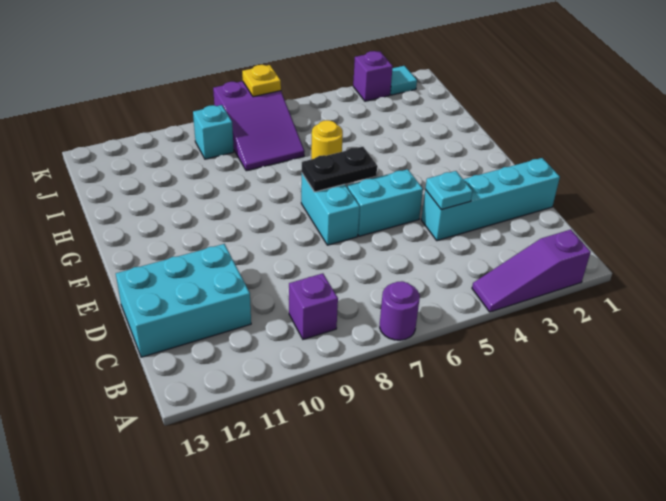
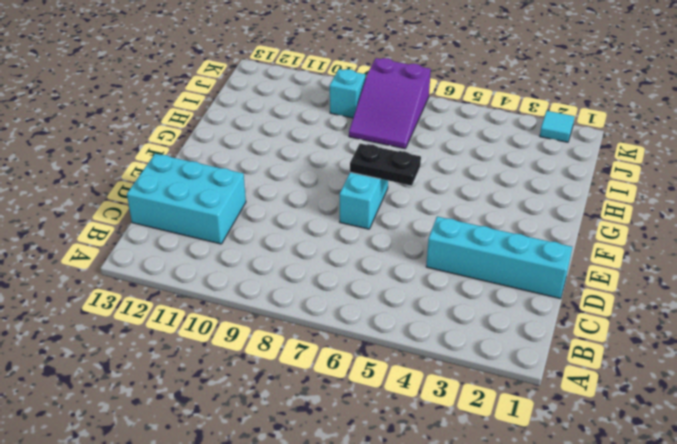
none -> purple slope A2:A4 level 1 top 2
none -> purple round brick A7 level 1
none -> purple brick B9 level 1

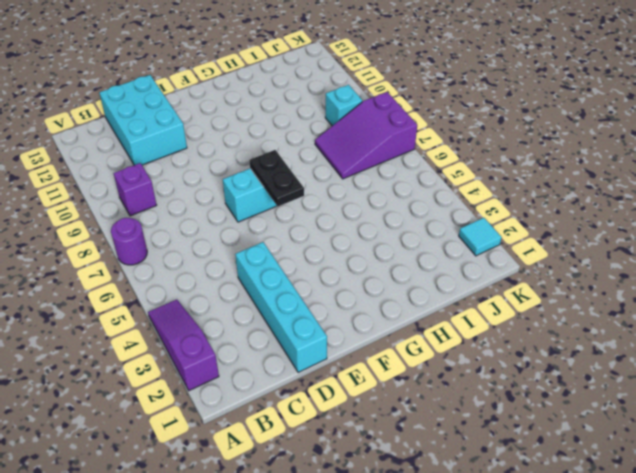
none -> cyan brick E5:E6 level 1
none -> yellow round brick H6 level 1
none -> purple brick K3 level 1

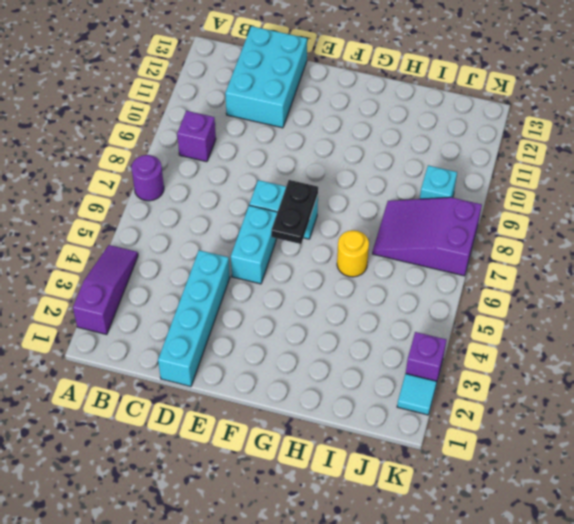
none -> cyan plate D4 level 2
none -> yellow plate K7 level 2

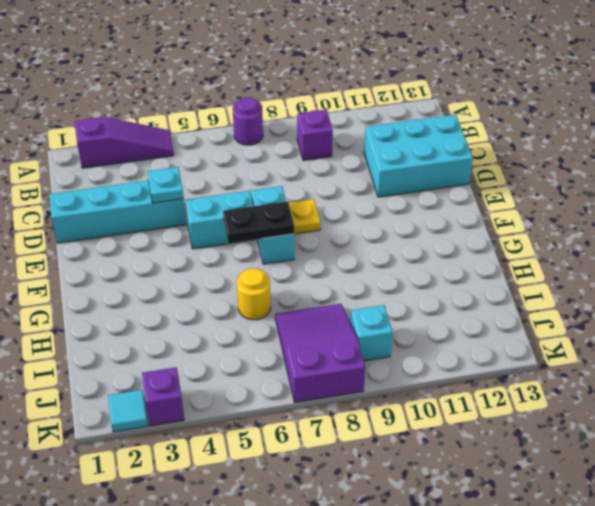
yellow plate E8 level 1 -> yellow plate K7 level 2

